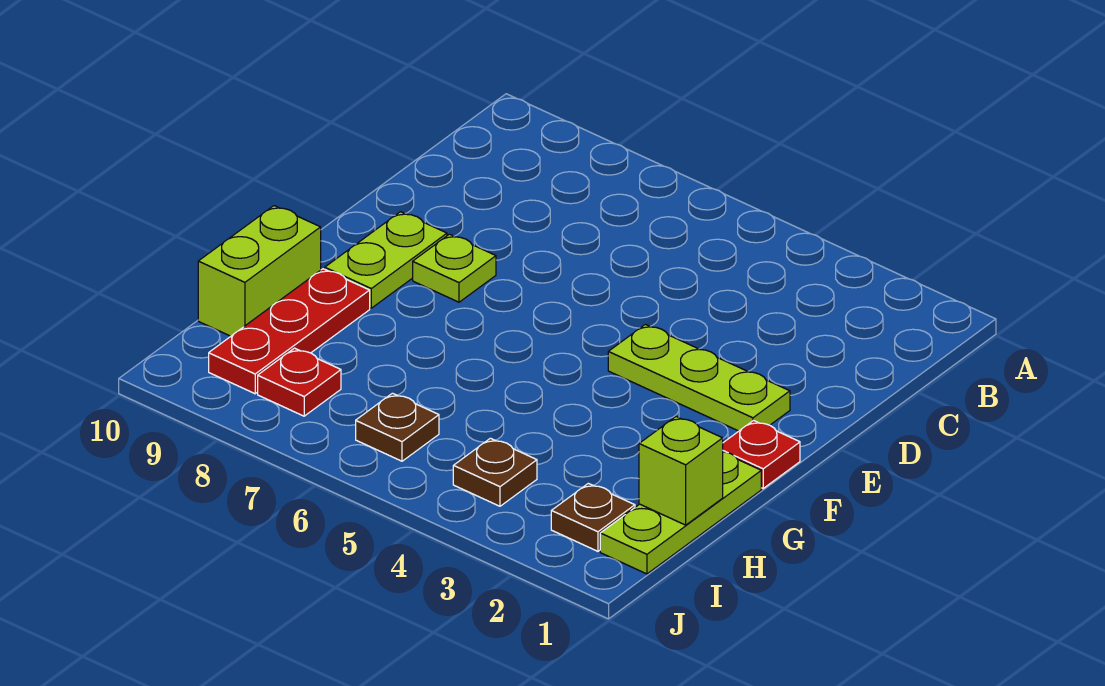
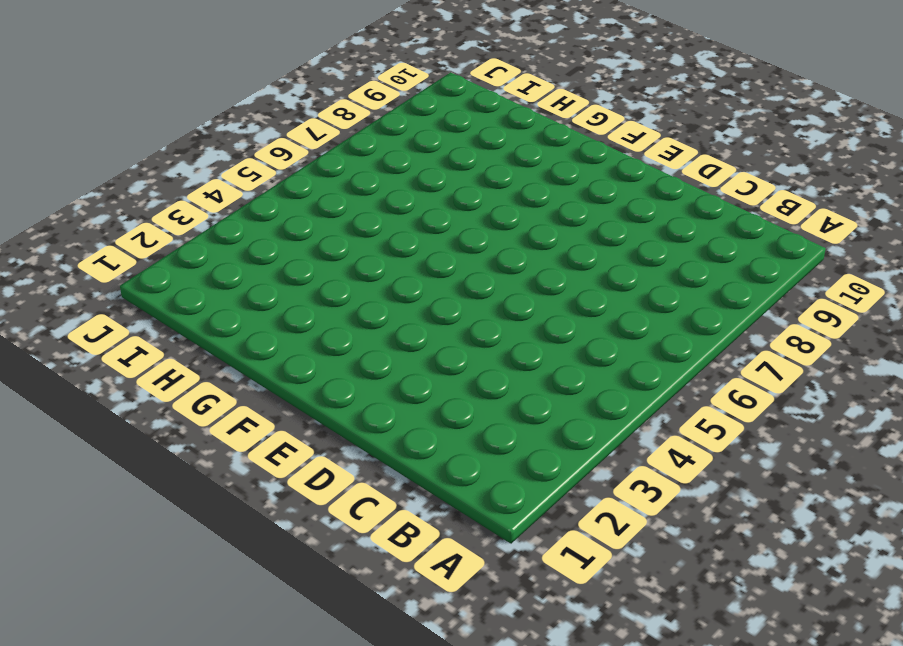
none -> lime plate E2:E4 level 1
none -> lime plate E8 level 1
none -> lime plate E9:F9 level 1

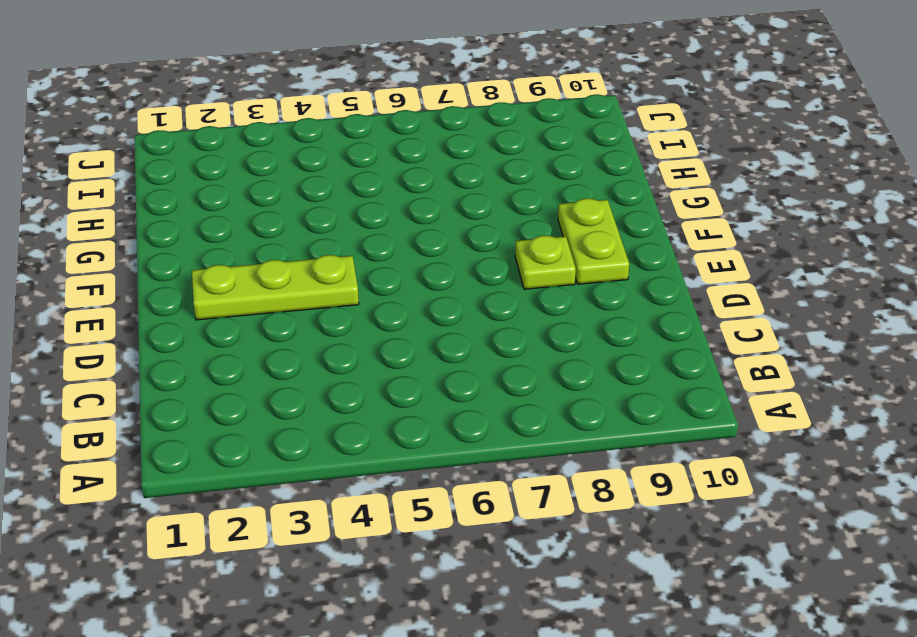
none -> red plate F1 level 1
none -> lime plate G1:I1 level 1
none -> red plate G9:I9 level 1

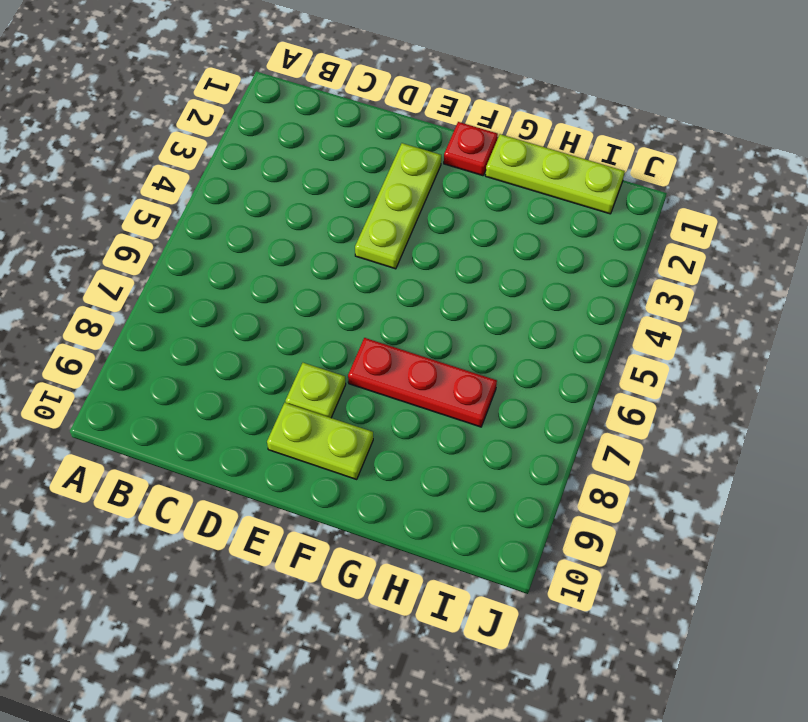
red plate F7:H7 level 1 -> red plate G9:I9 level 1
none -> lime brick G10:H10 level 1
none -> brown plate I2 level 1
none -> brown plate I4 level 1

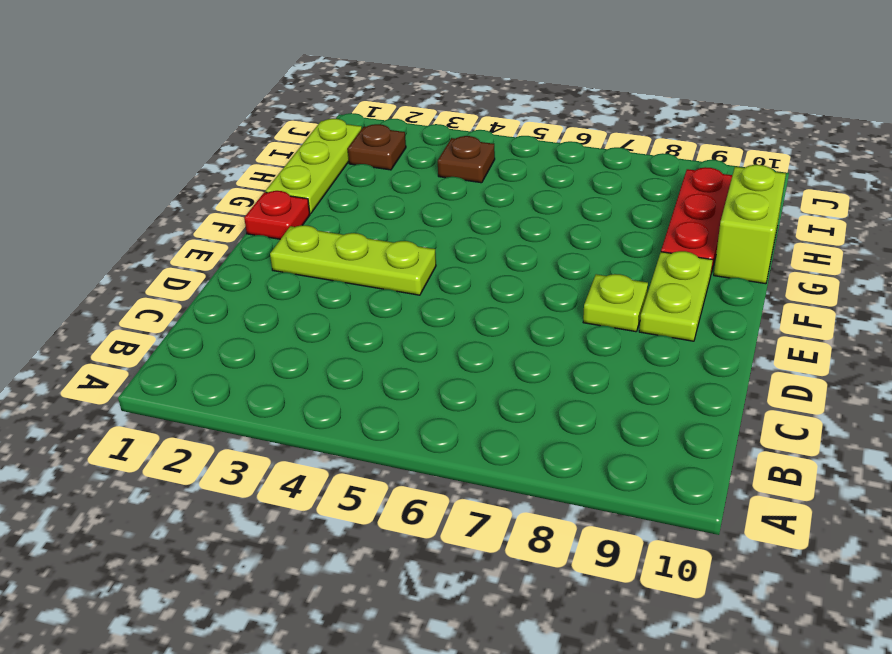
none -> brown plate I6 level 1
none -> red plate I8 level 1
none -> lime brick H1 level 2

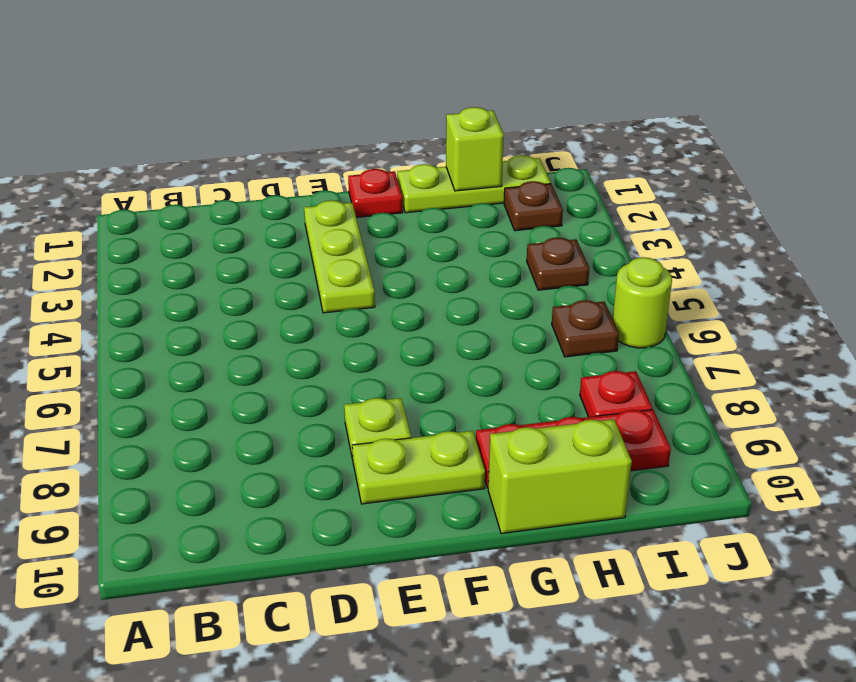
lime round brick J6 level 1 -> none

